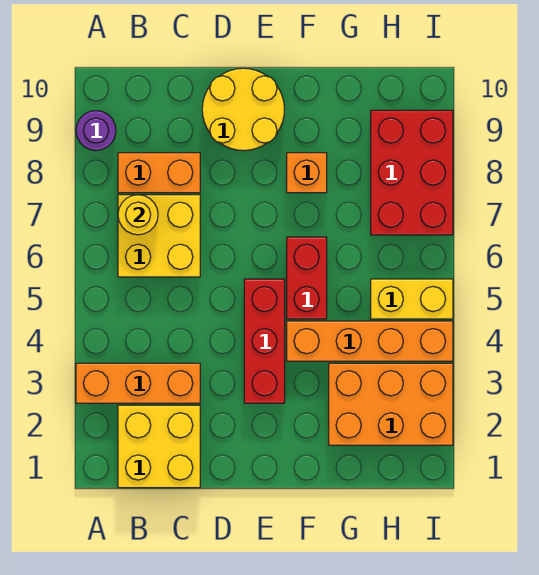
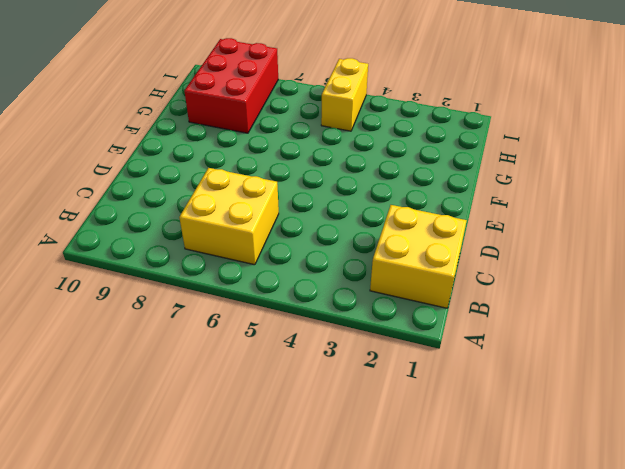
red brick G8:I9 level 1 -> red brick H7:I9 level 1
none -> orange brick A3:C3 level 1
none -> purple round brick A9 level 1
none -> orange brick B8:C8 level 1

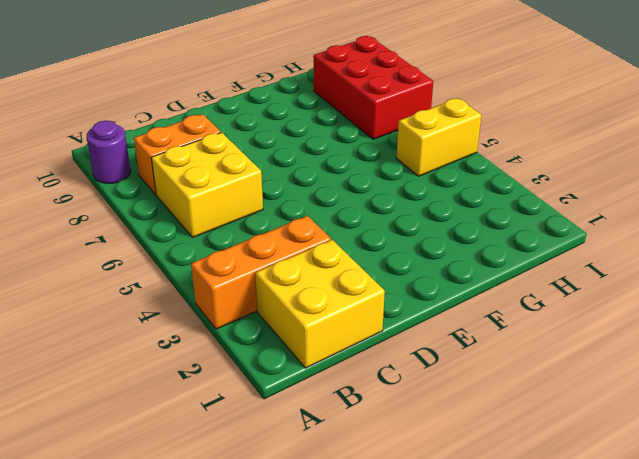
none -> yellow round brick D9:E10 level 1
none -> red brick E3:E5 level 1
none -> orange brick F4:I4 level 1

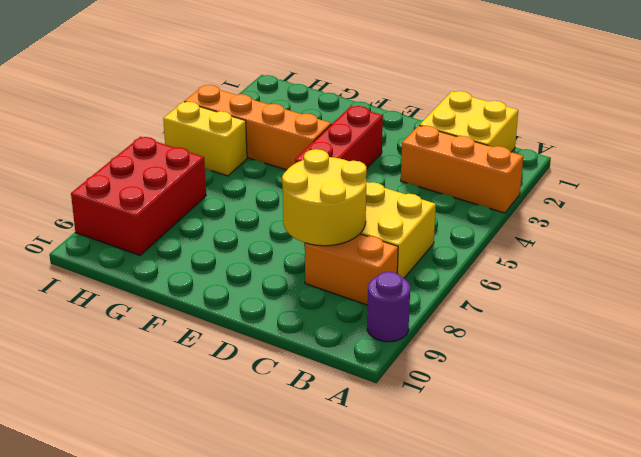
yellow round brick C7:D8 level 2 -> yellow round brick D9:E10 level 1
none -> red brick F5:F6 level 1
none -> orange brick F8 level 1
none -> orange brick G2:I3 level 1

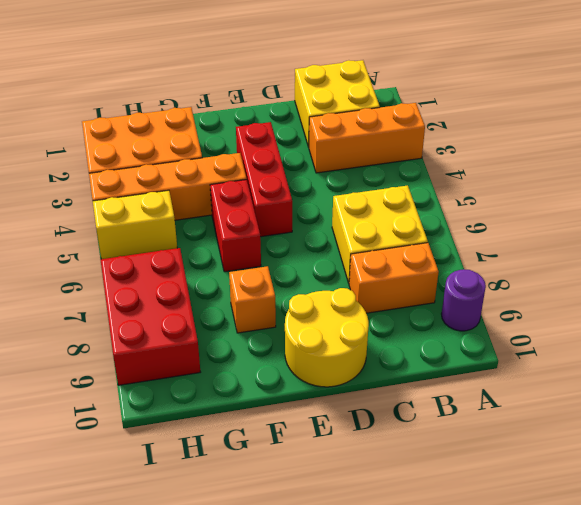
none -> yellow round brick B7 level 2

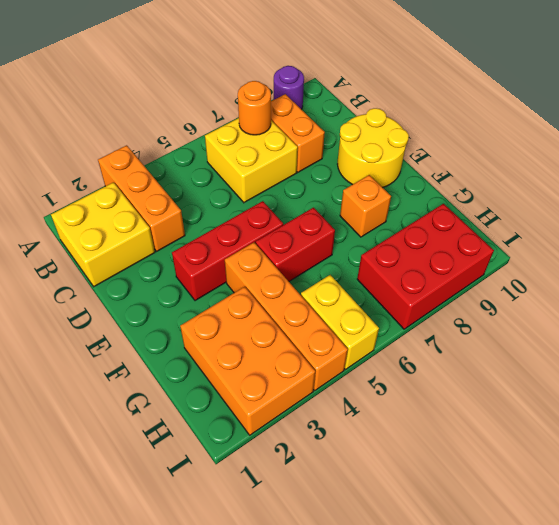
orange round brick B7 level 2 -> yellow round brick B7 level 2

